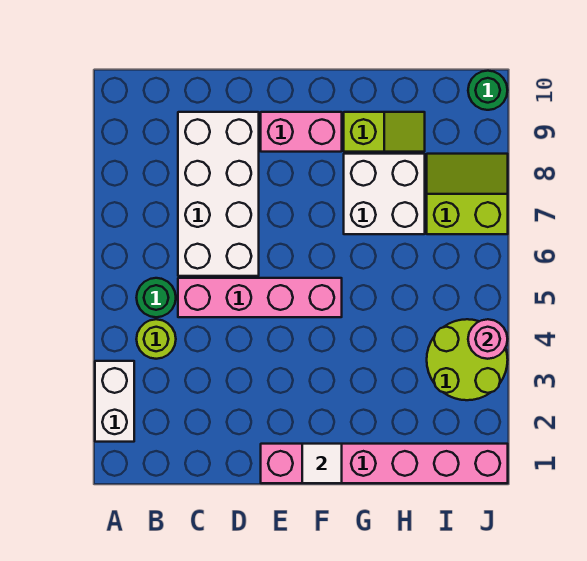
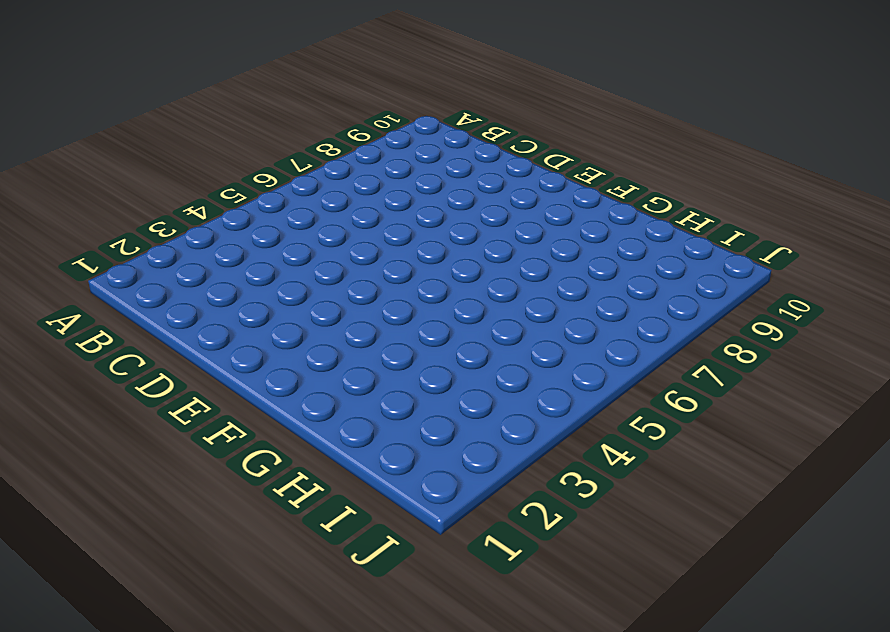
none -> white brick A2:A3 level 1
none -> lime round brick B4 level 1
none -> green round brick B5 level 1

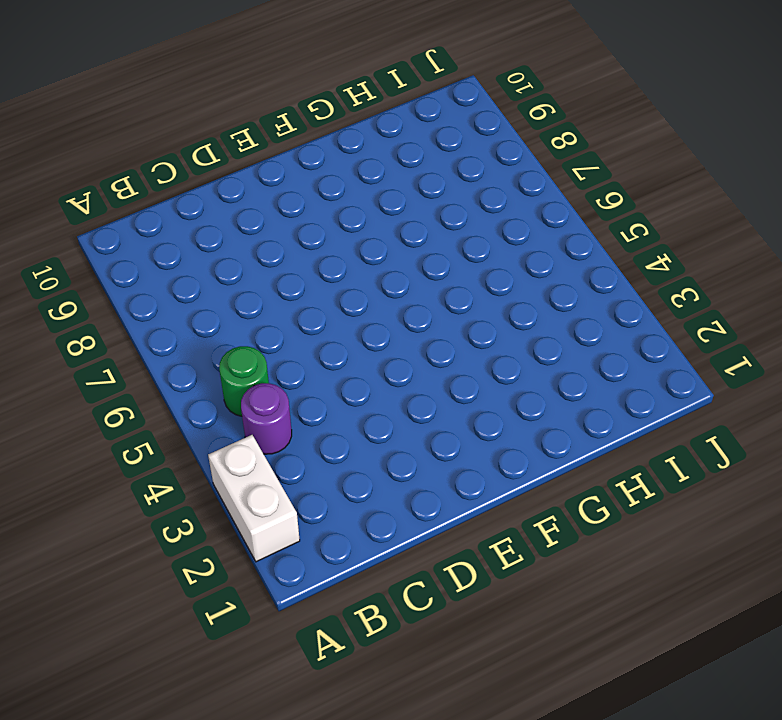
purple round brick B4 level 1 -> lime round brick B4 level 1
none -> pink brick C5:F5 level 1
none -> white brick C6:D9 level 1
none -> pink brick E1:J1 level 1

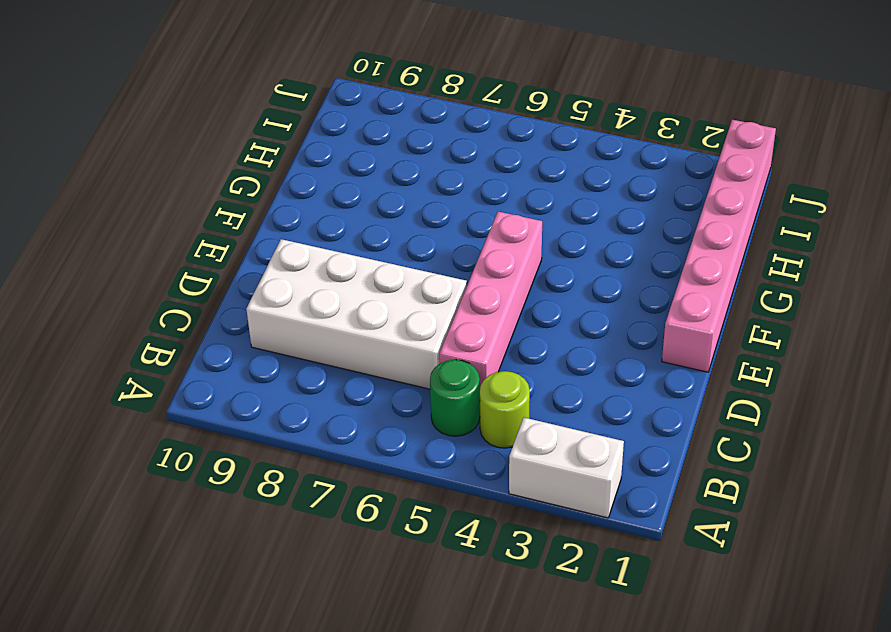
none -> pink brick E9:F9 level 1
none -> white brick G7:H8 level 1
none -> lime slope G9:H9 level 1 top G

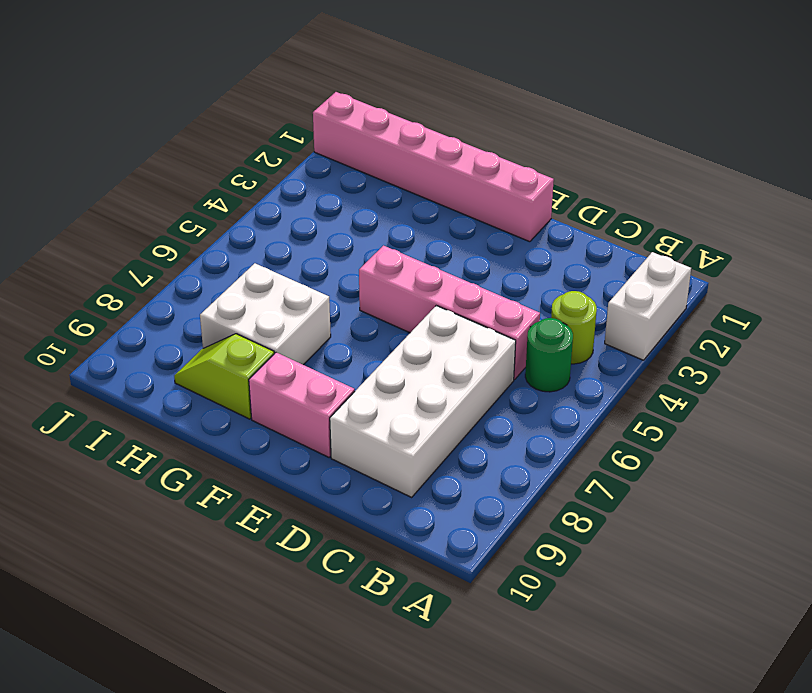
none -> lime round brick I3:J4 level 1
none -> lime slope I7:J8 level 1 top 7
none -> green round brick J10 level 1

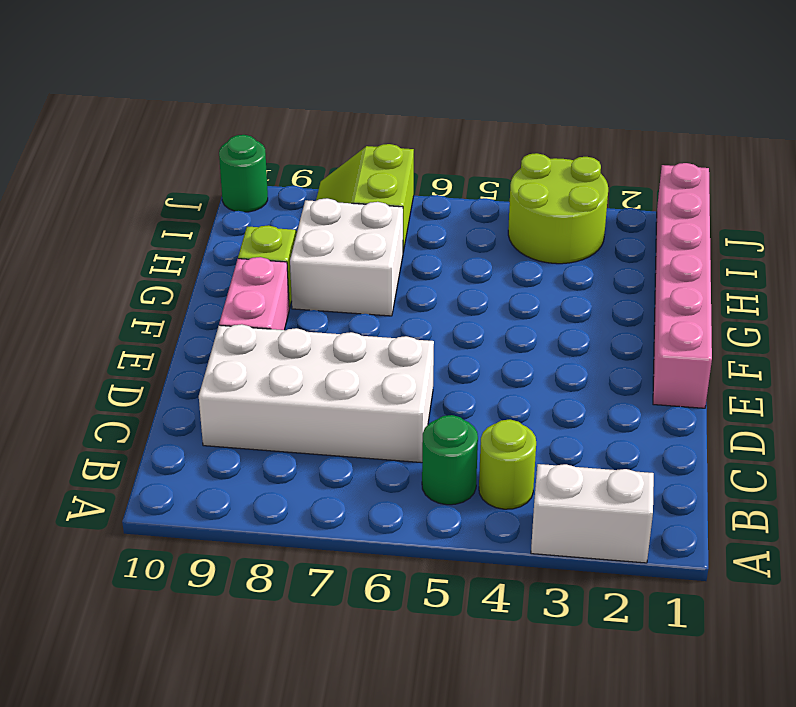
none -> pink brick C5:F5 level 1
none -> white tile F1 level 2
none -> pink round brick J4 level 2

